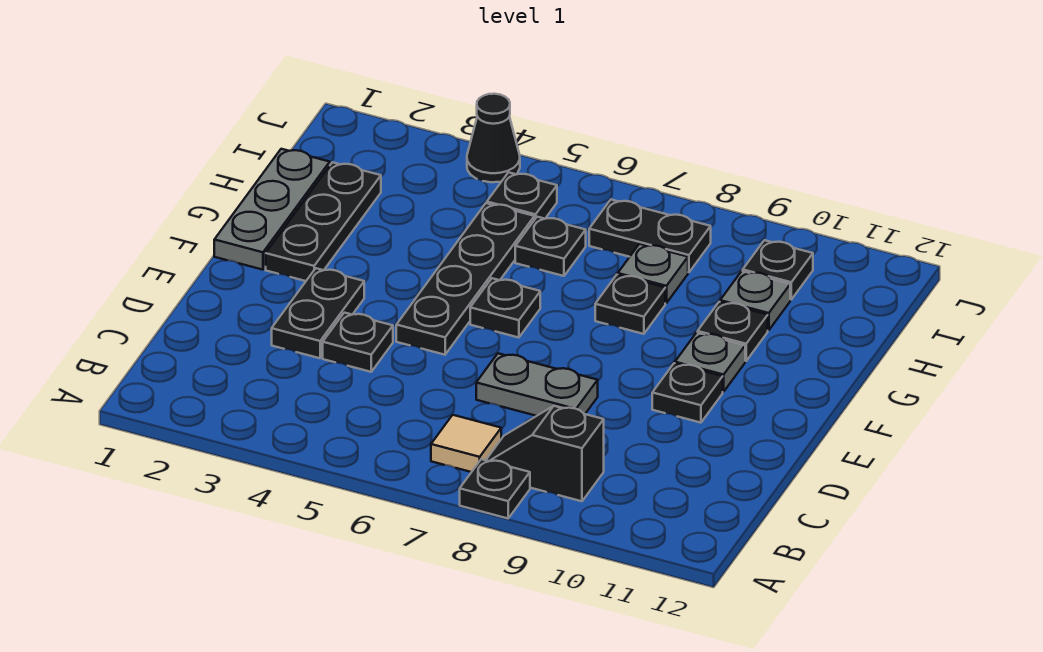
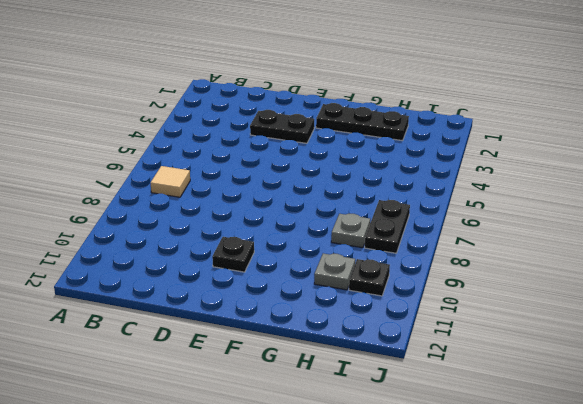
none -> black plate A8 level 1
none -> black slope B8:B9 level 1 top 9
none -> black plate D4 level 1

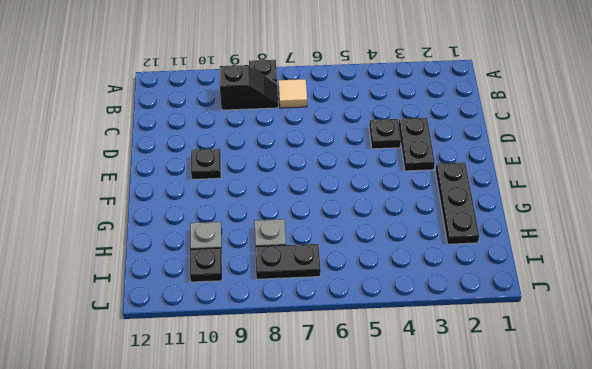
none -> grey plate D7:D8 level 1
none -> black plate E5:H5 level 1
none -> grey plate F1:H1 level 1

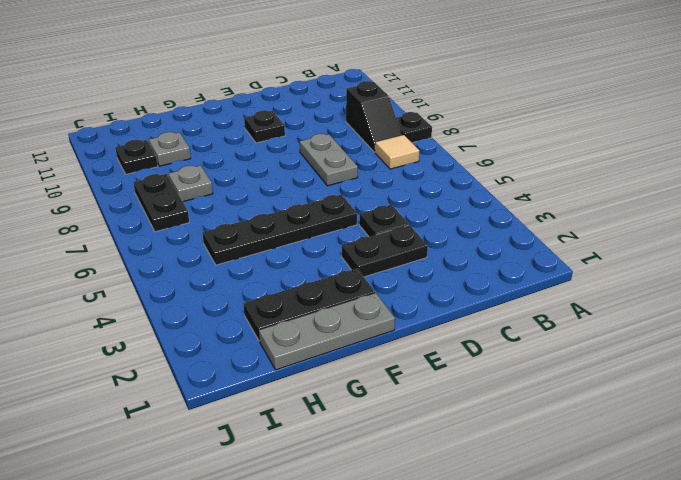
none -> black plate F6 level 1
none -> grey plate F10 level 1
none -> black plate G8 level 1

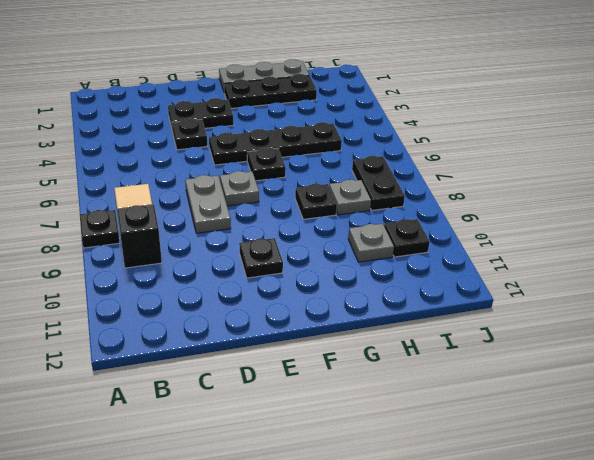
grey plate E7 level 1 -> grey plate F10 level 1
none -> black plate G10 level 1
none -> black plate H6 level 1
none -> black plate I5 level 1

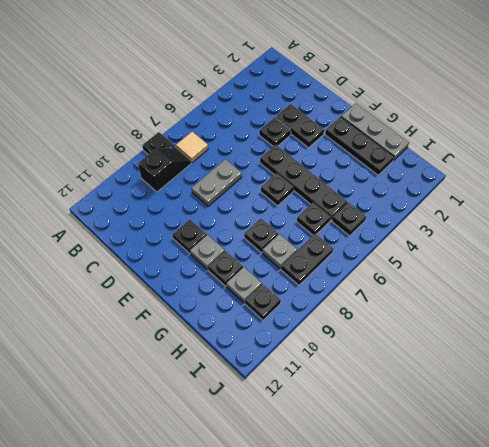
none -> black cone J4 level 1

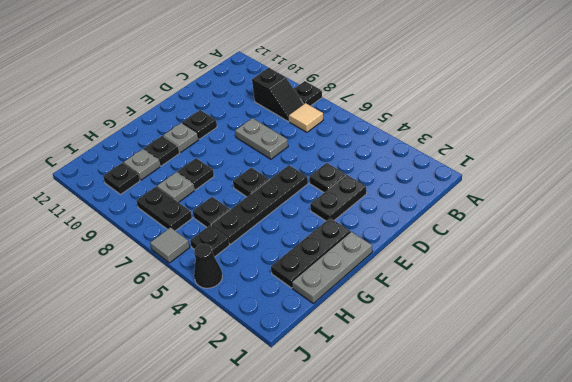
grey tile J6 level 1 -> none

